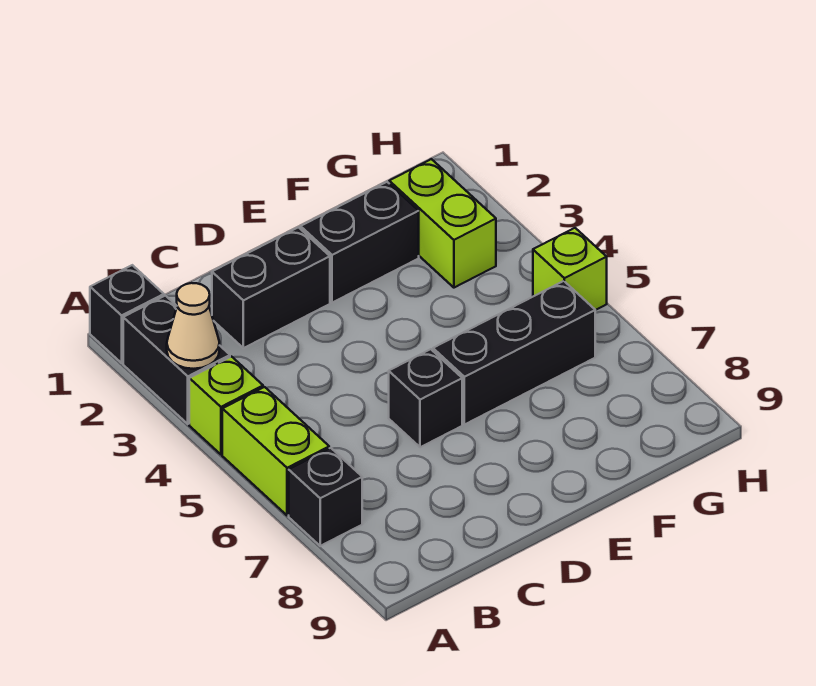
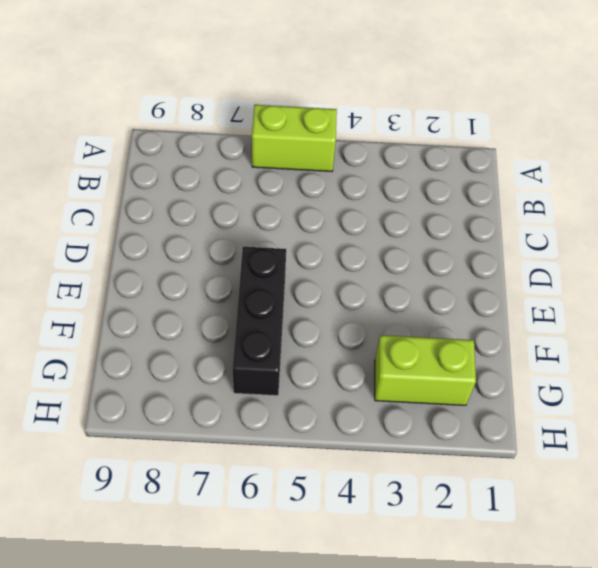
none -> black brick A1 level 1
none -> black brick A2:A3 level 1
none -> lime brick A4 level 1

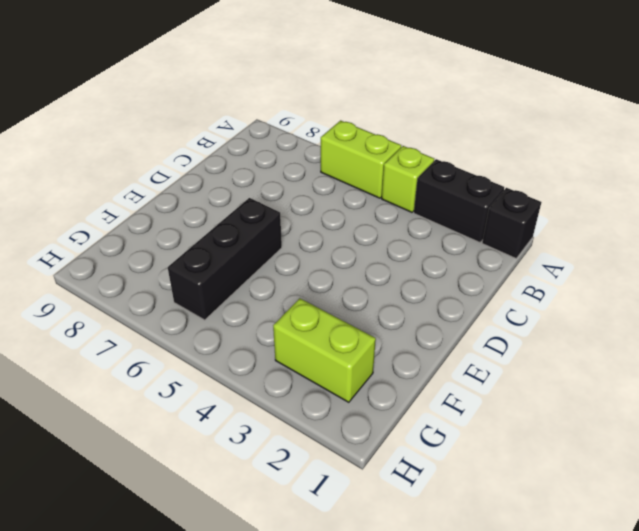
none -> black brick A7 level 1
none -> black brick C2:D2 level 1
none -> black brick D6 level 1

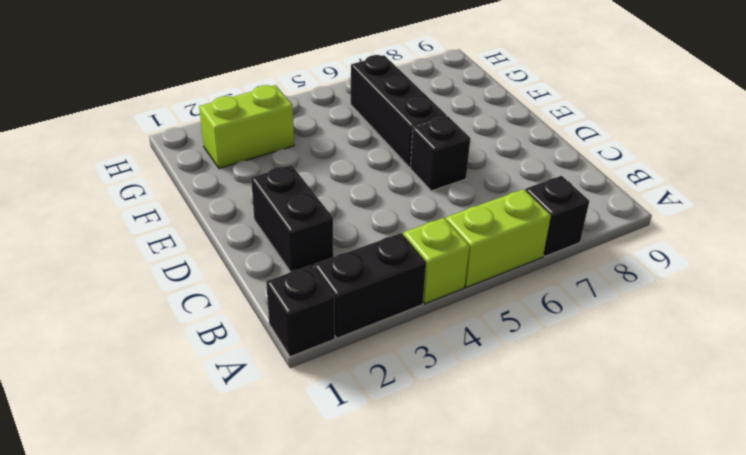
none -> black brick E2:F2 level 1
none -> lime brick H5 level 1
none -> tan cone A3 level 2

